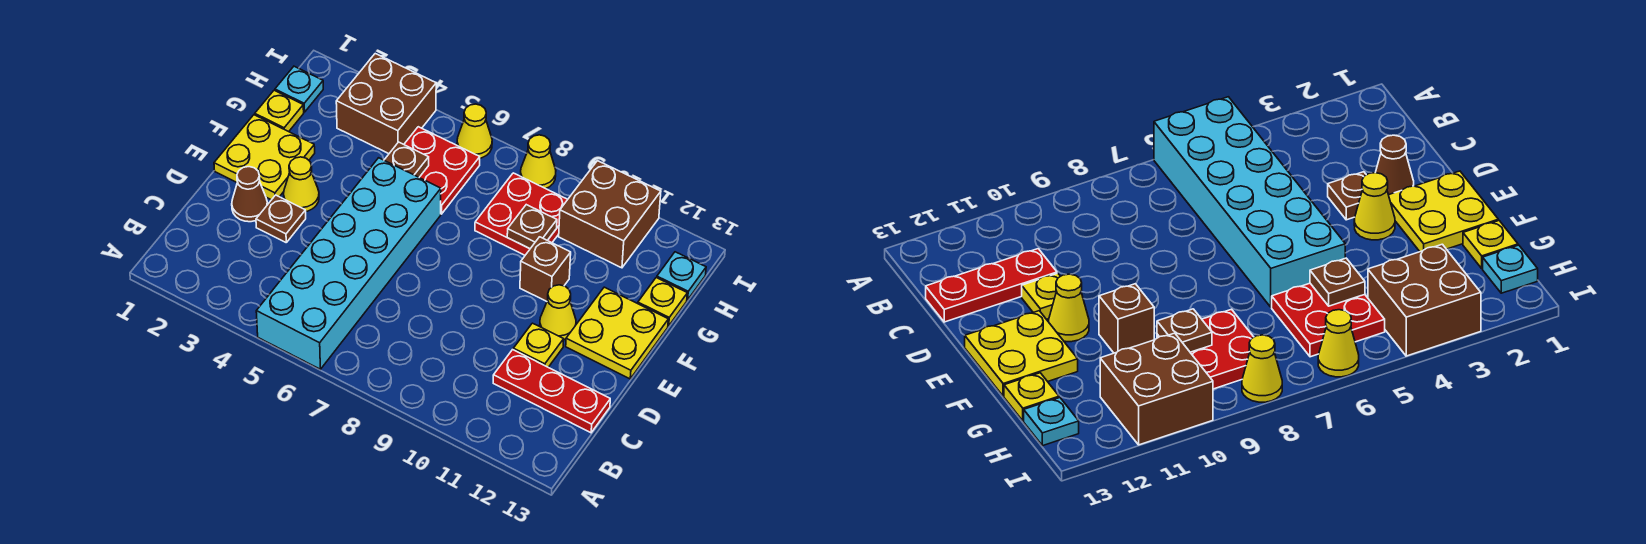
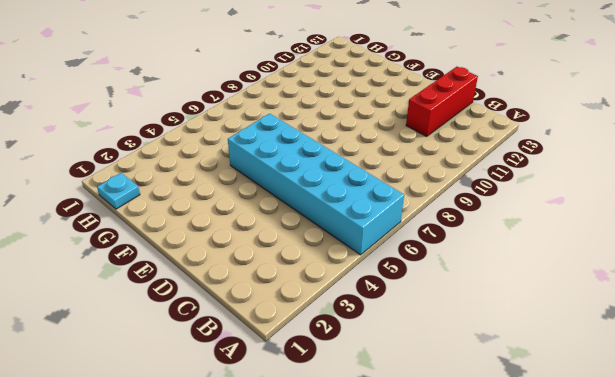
red brick C11:C13 level 1 -> red plate C11:C13 level 1
none -> brown cone D2 level 1
none -> brown plate D3 level 1
none -> yellow plate D11 level 1

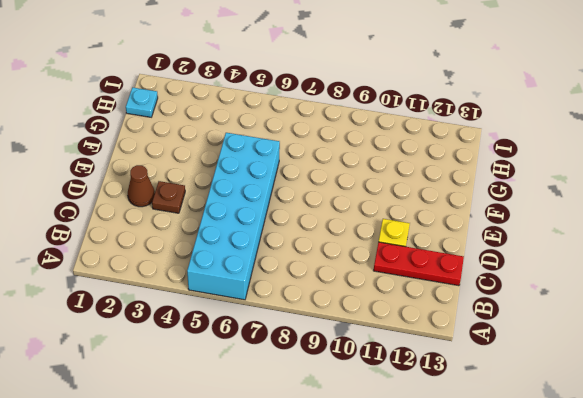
none -> yellow plate E1:F2 level 1
none -> yellow cone E3 level 1
none -> yellow cone E11 level 1

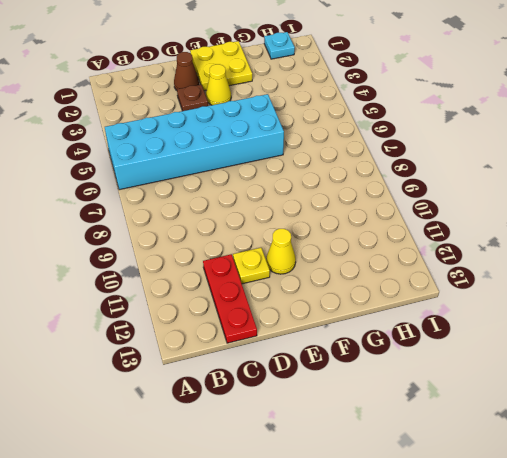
none -> yellow plate E12:F13 level 1
none -> brown brick F10 level 1
none -> yellow plate G1 level 1

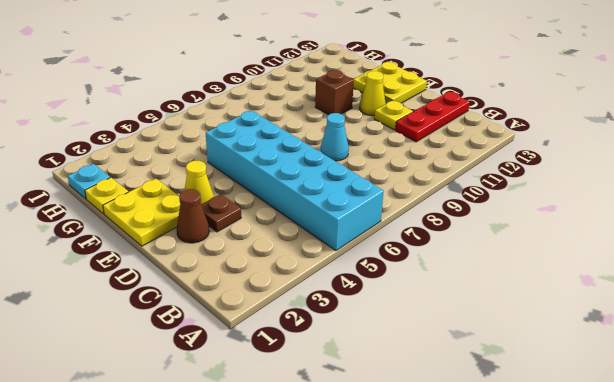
cyan cone D8 level 1 -> none
none -> red plate G5:H6 level 1
none -> red plate G8:H9 level 1
none -> yellow plate G13 level 1

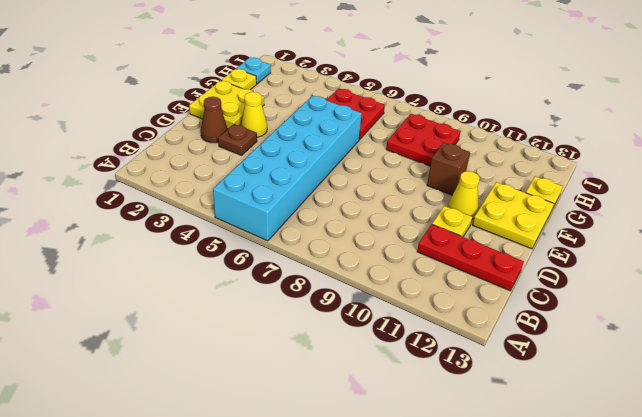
none -> brown brick H3:I4 level 1
none -> brown brick H10:I11 level 1
none -> cyan plate H13 level 1

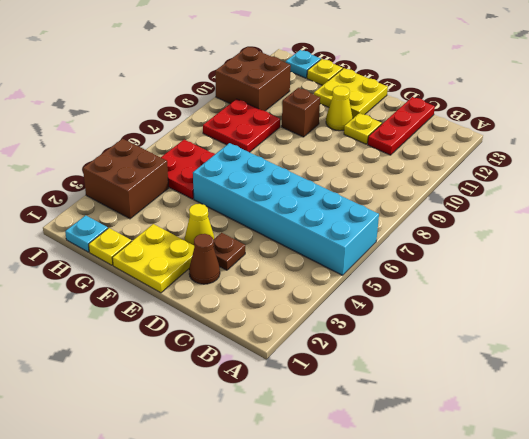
none -> yellow cone I6 level 1
none -> yellow cone I8 level 1
none -> brown plate G5 level 2

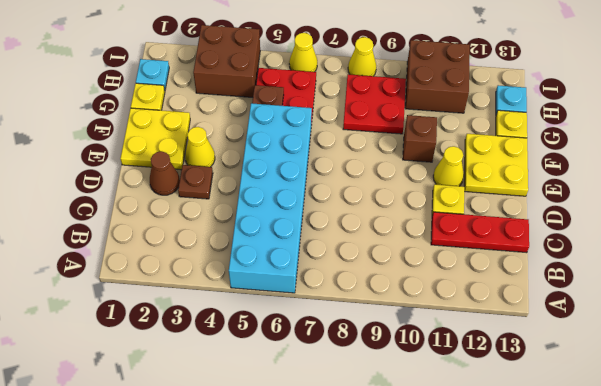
none -> brown plate G9 level 2

